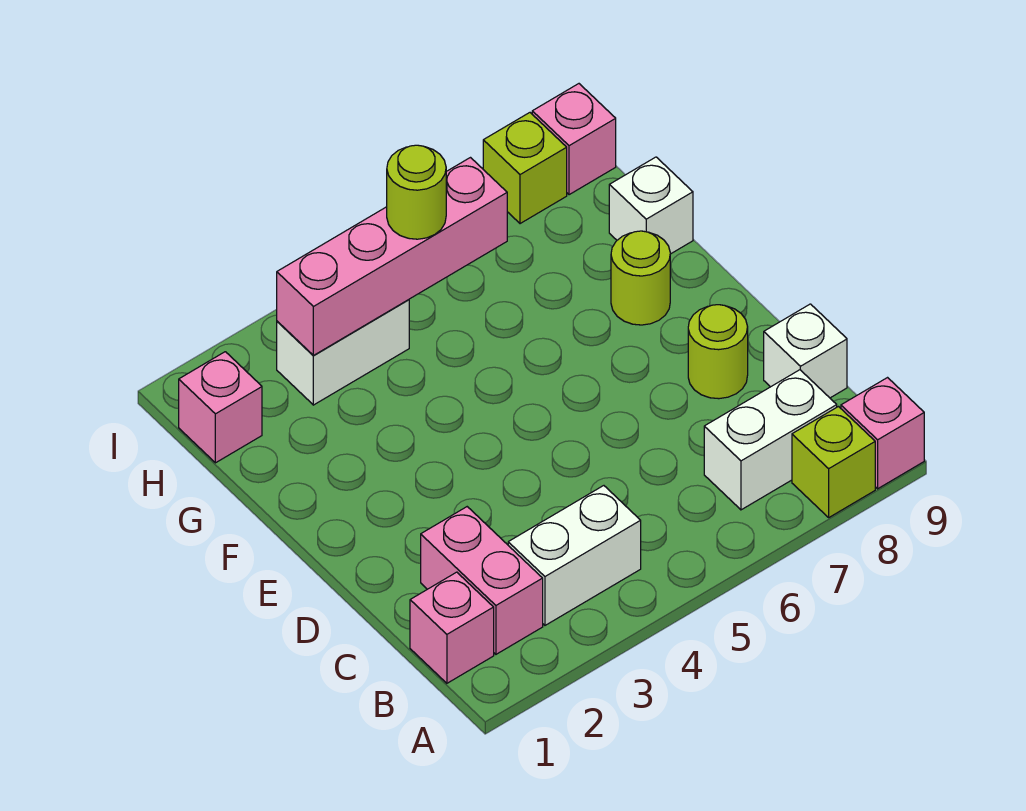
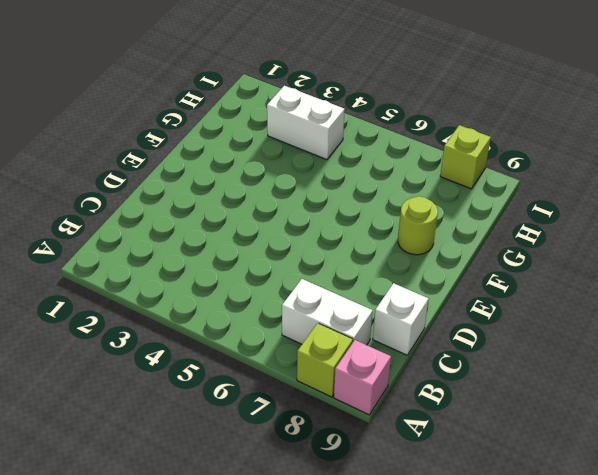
none -> pink brick B1 level 1
none -> pink brick B2:C2 level 1
none -> white brick B3:B4 level 1

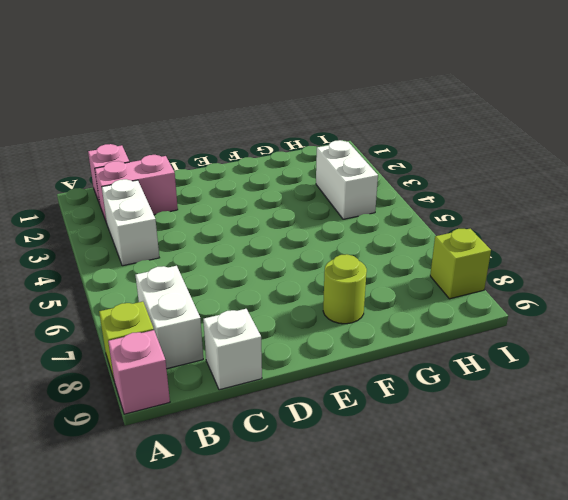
none -> lime round brick D8 level 1
none -> white brick G9 level 1
none -> pink brick H1 level 1

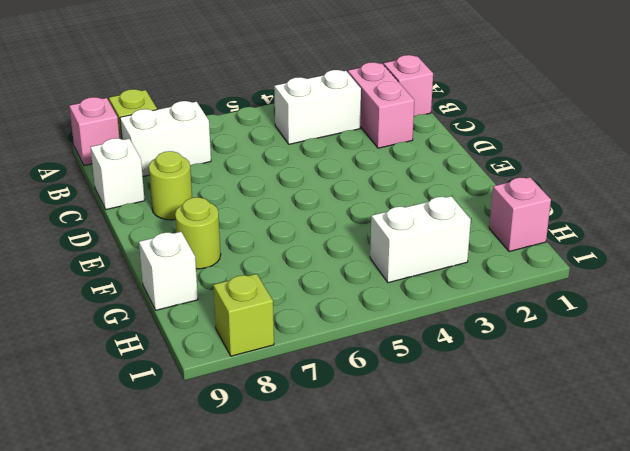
none -> pink brick I9 level 1
none -> pink brick H3:H6 level 2
none -> lime round brick H5 level 3

